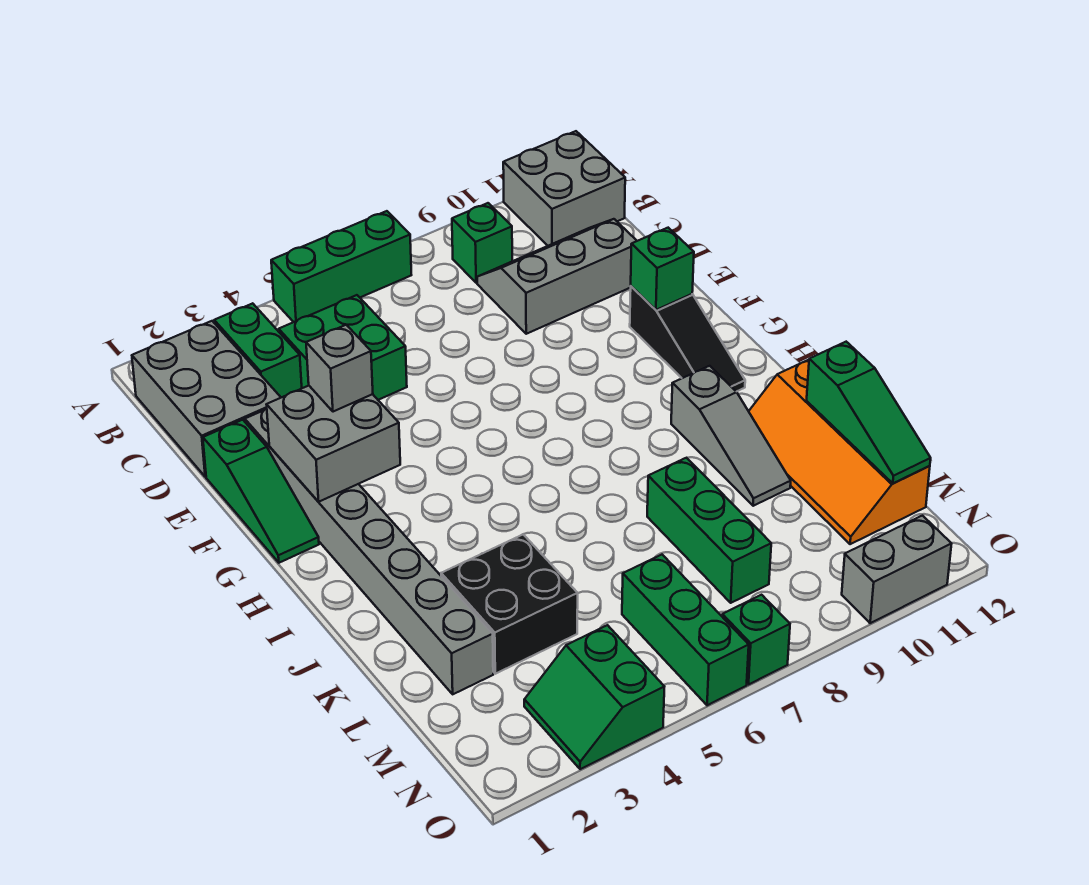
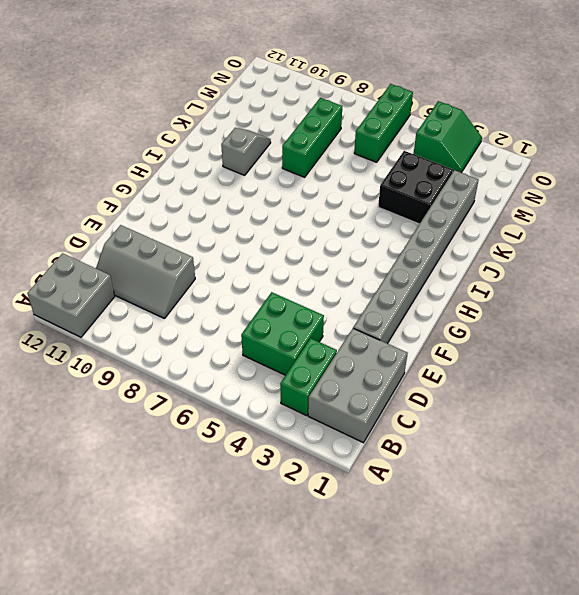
grey slope J10:K10 level 1 top J -> grey slope I10:K10 level 1 top I
none -> green brick A5:A7 level 1
none -> green brick B9 level 1
none -> green slope E1:G1 level 1 top E

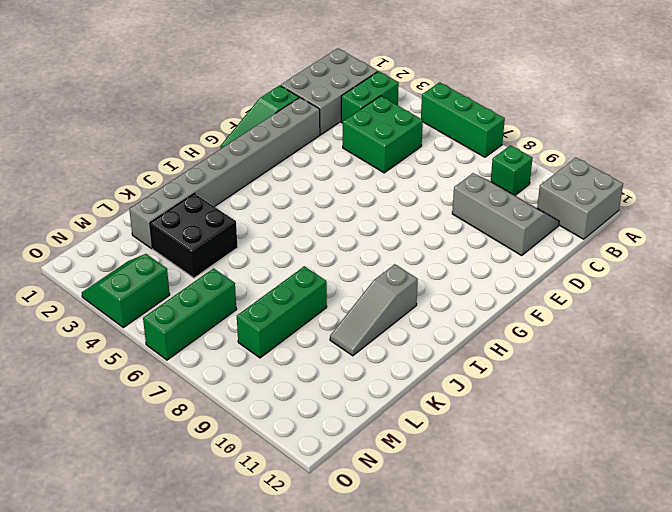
none -> black slope F11:H11 level 1 top F
none -> orange slope J11:M12 level 1 top 12
none -> green brick O7 level 1

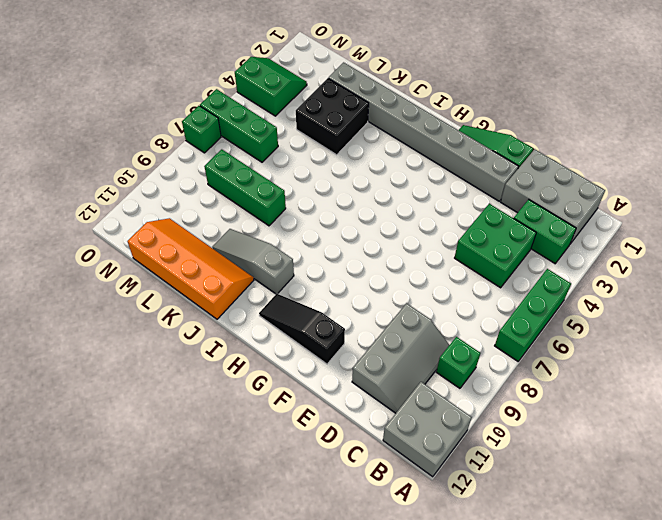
none -> grey brick O10:O11 level 1
none -> grey brick F2:G3 level 2
none -> green brick F11 level 2

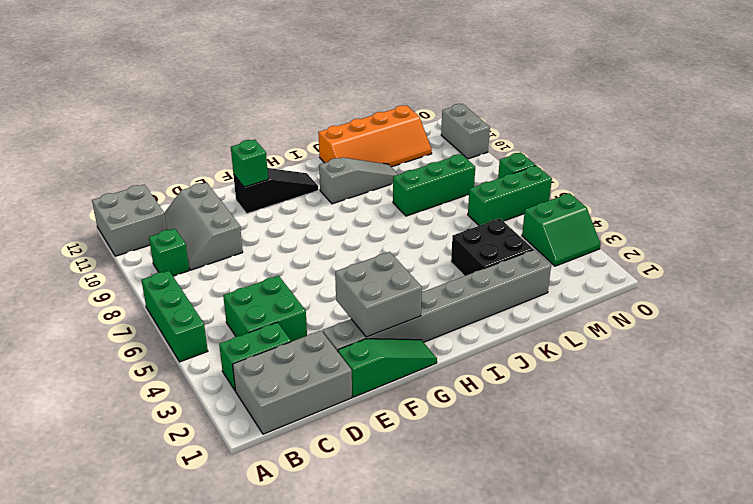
none -> green slope K12:M12 level 2 top K
none -> grey brick F3 level 3

